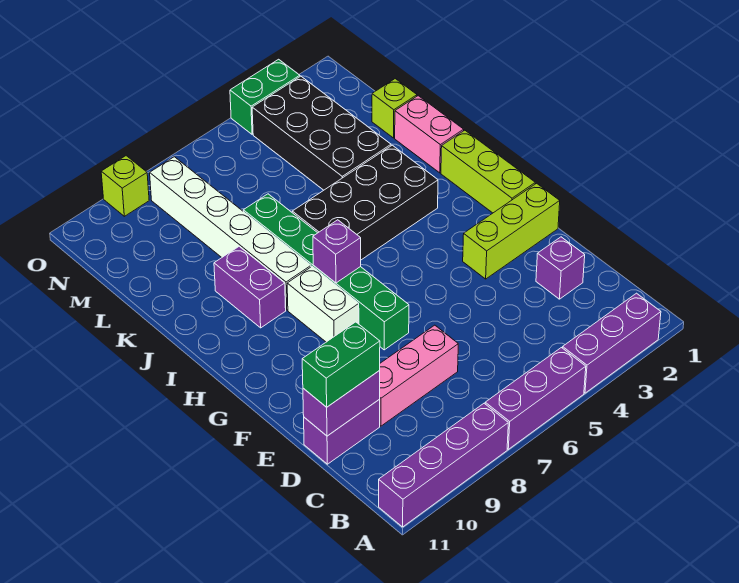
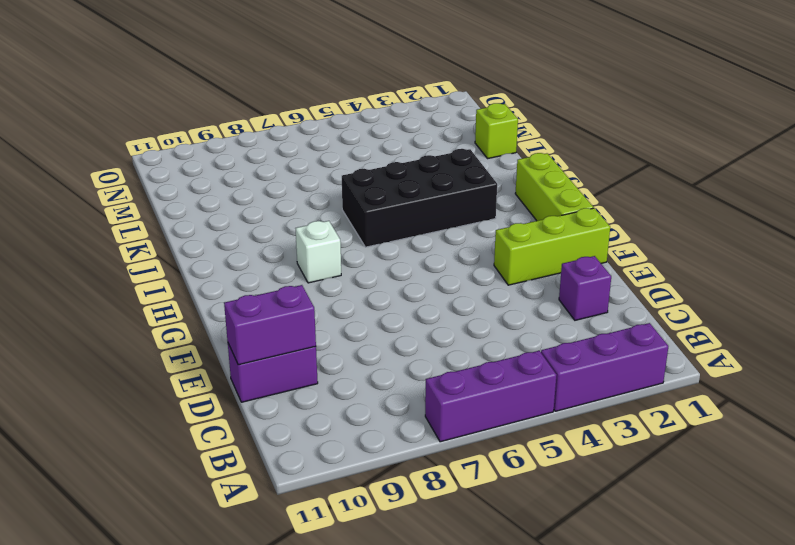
white brick H8 level 1 -> white brick G8:H8 level 1
none -> purple brick A8:A11 level 1
none -> pink brick D7:D9 level 1
none -> green brick F7:K7 level 1

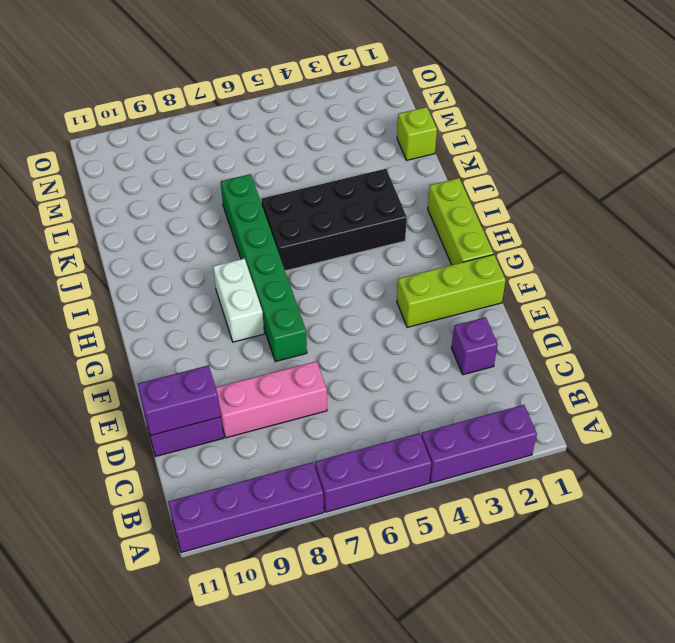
none -> white brick I8:N8 level 1
none -> purple brick I9:J9 level 1
none -> pink brick J1:K1 level 1

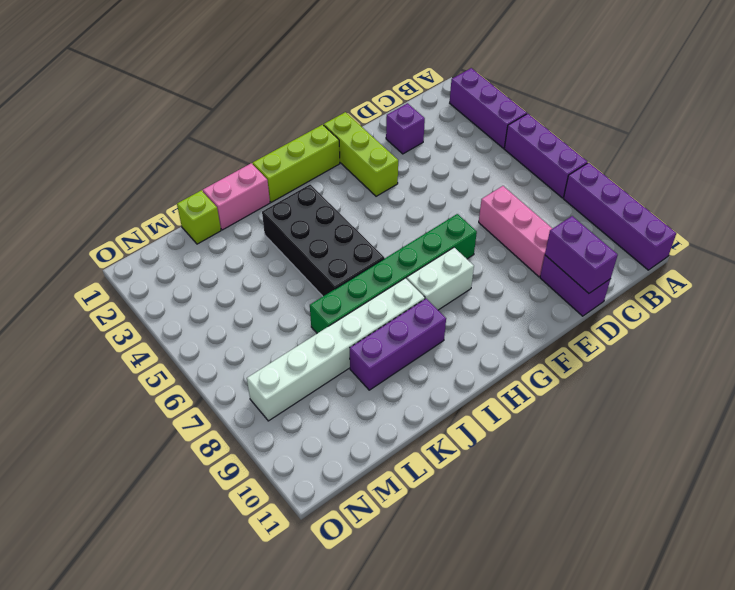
purple brick I9:K9 level 1 -> purple brick I9:J9 level 1
none -> black brick K3:N4 level 1
none -> green brick O3:O4 level 1
none -> lime brick O9 level 1

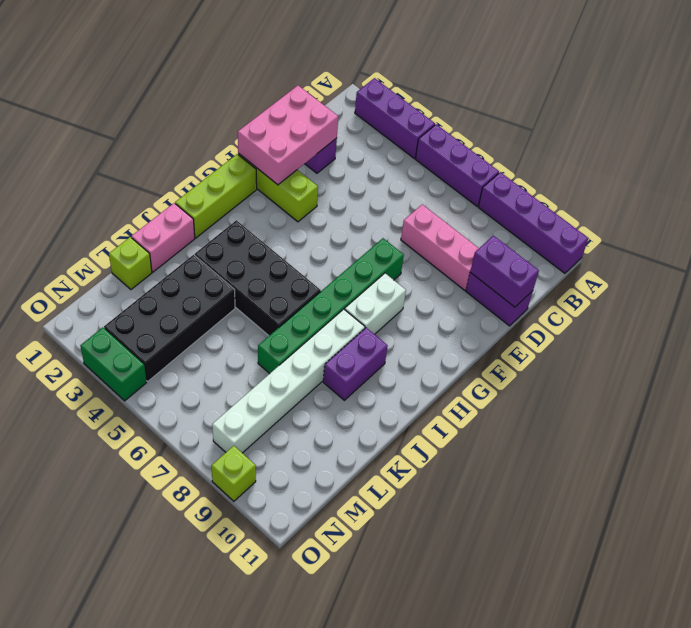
pink brick D1:F2 level 2 -> none
none -> purple brick H7 level 2
none -> green brick D10:D11 level 3

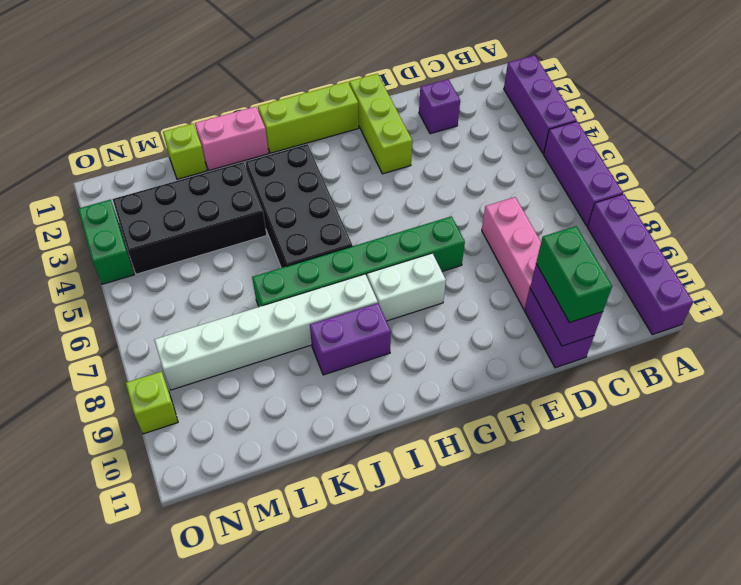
none -> purple brick H7 level 2

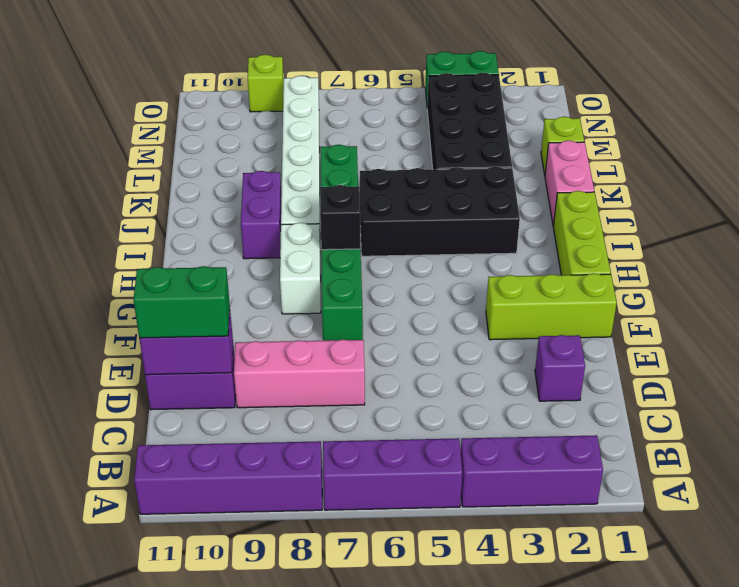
black brick H7 level 2 -> purple brick H7 level 2

